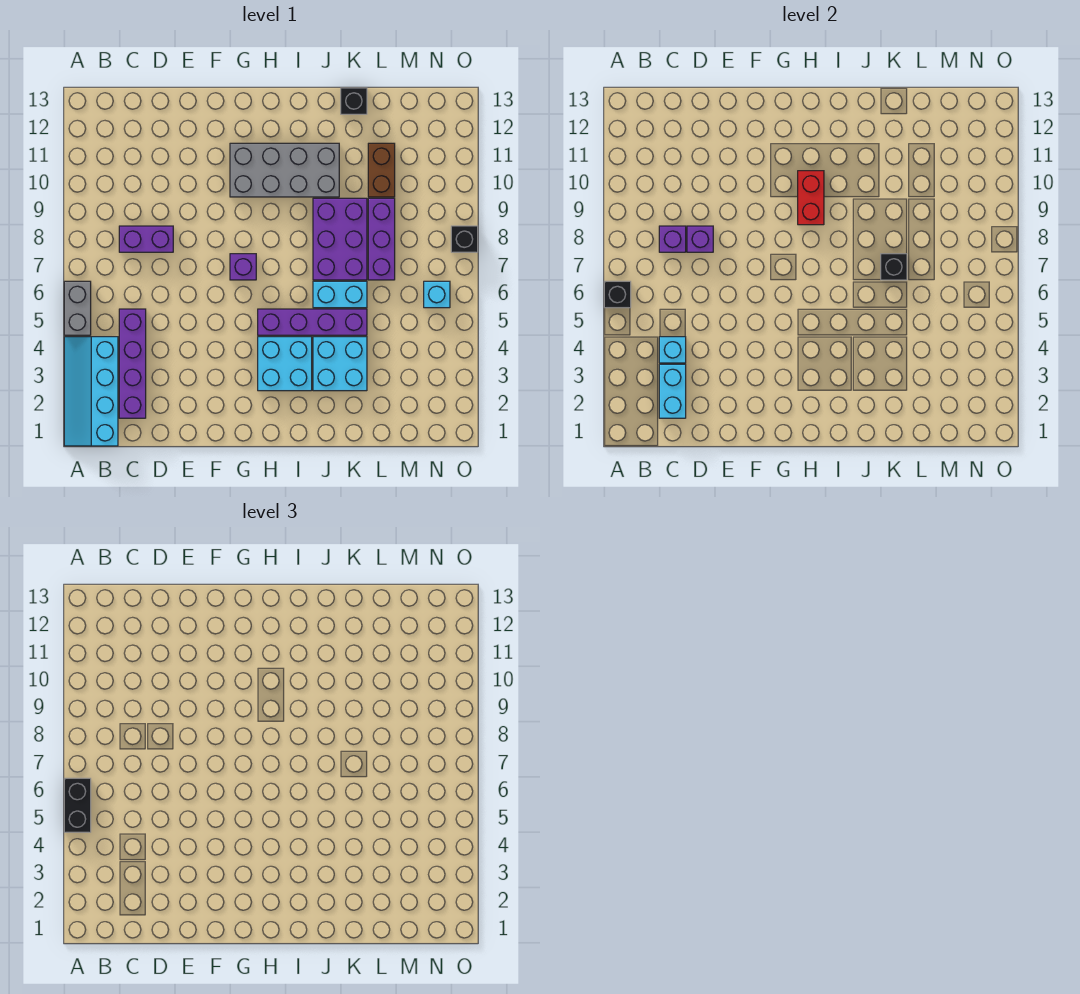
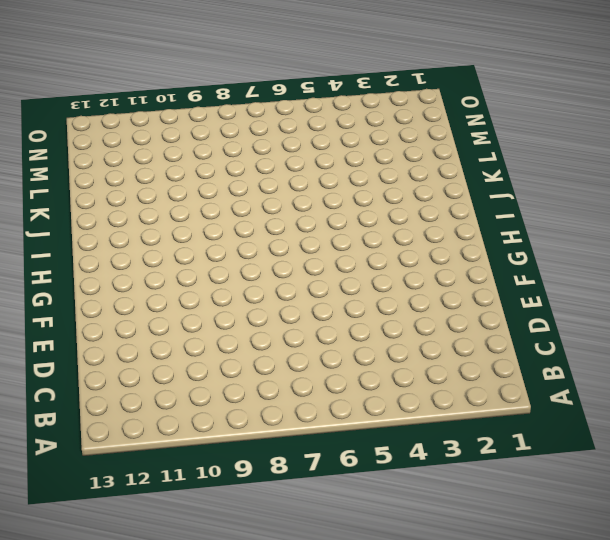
none -> cyan slope A1:B4 level 1 top B
none -> grey brick A5:A6 level 1
none -> purple brick C2:C5 level 1

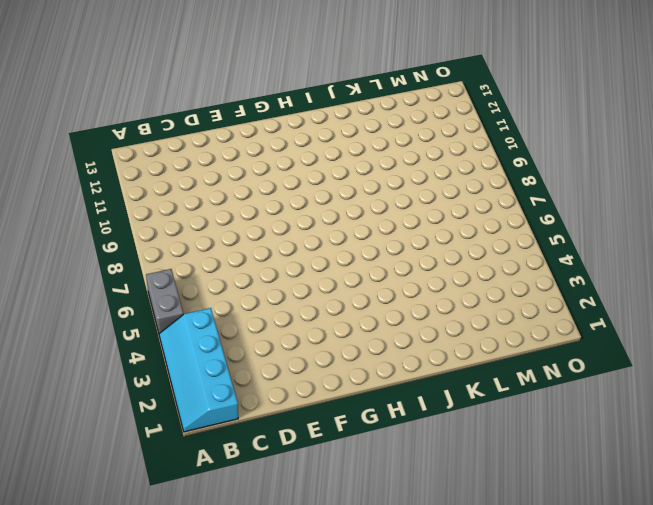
none -> purple brick C2:C5 level 1
none -> purple brick C8:D8 level 1
none -> purple brick G7 level 1

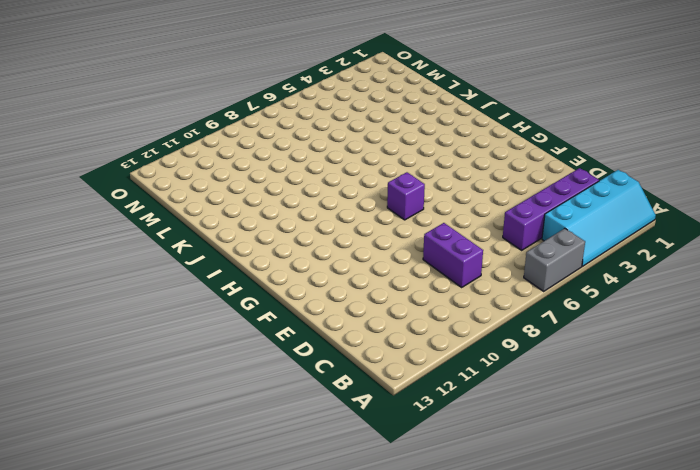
none -> grey brick G10:J11 level 1
none -> cyan brick H3:I4 level 1
none -> purple brick H5:K5 level 1

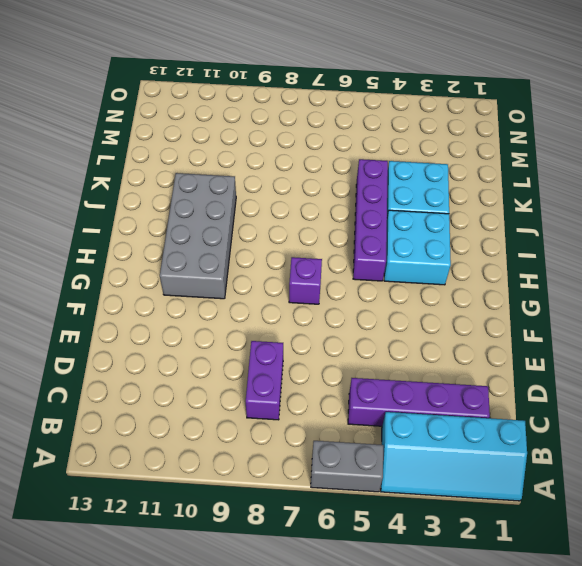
none -> cyan brick J6:K6 level 1
none -> purple brick J7:K9 level 1
none -> black brick K13 level 1

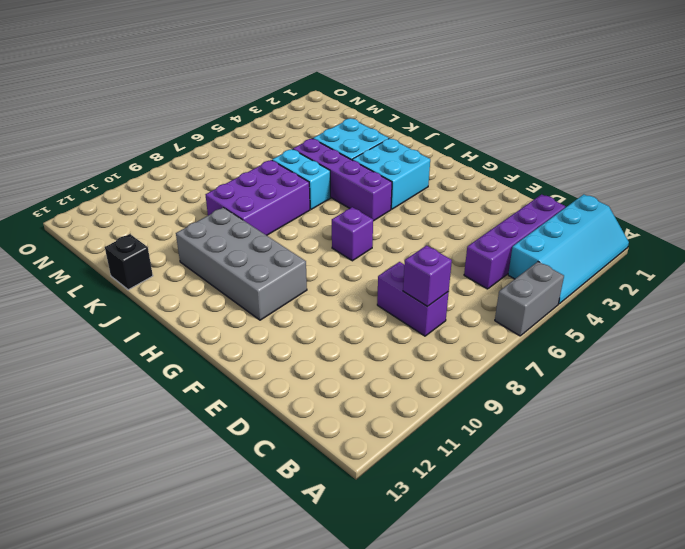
none -> purple brick L7:L9 level 1
none -> brown brick L10:L11 level 1
none -> cyan brick N6 level 1

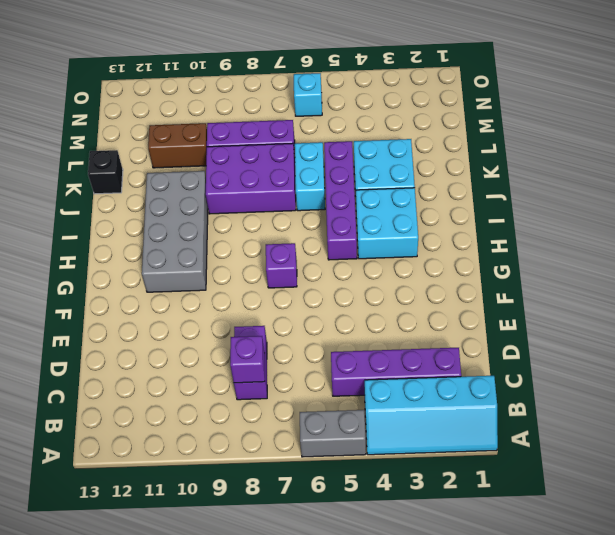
none -> black brick O8 level 1
none -> black brick A6 level 2
none -> cyan brick C2:C3 level 2

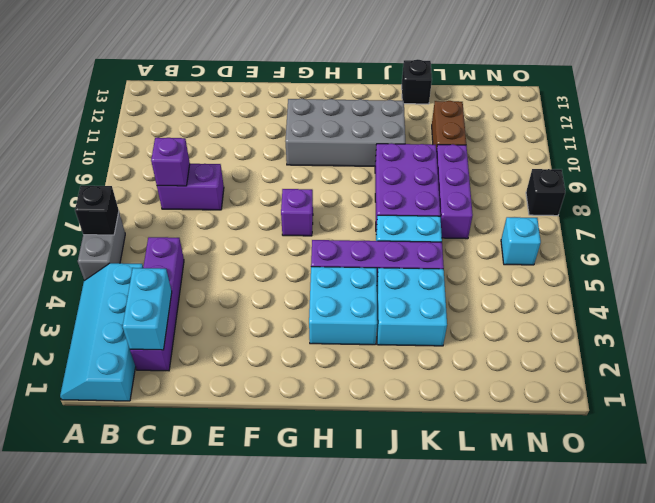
none -> cyan brick C4 level 2
none -> purple brick D8 level 2
none -> red brick H9:H10 level 2

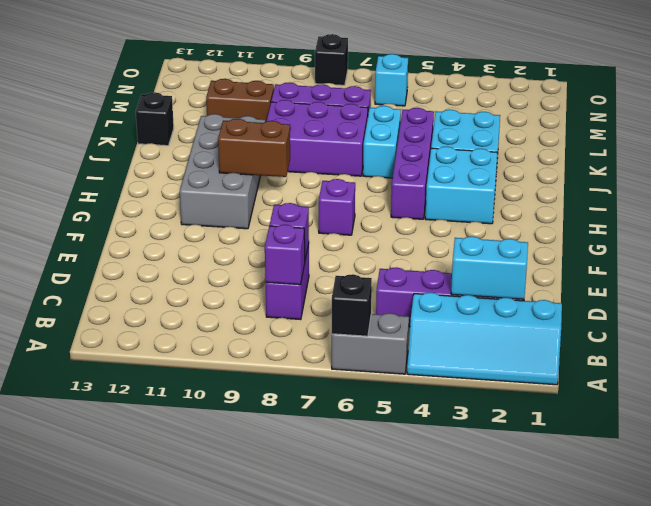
brown brick H9:H10 level 2 -> red brick H9:H10 level 2
none -> cyan brick C4 level 2
none -> black brick K7 level 2
none -> black brick A5:A6 level 3

